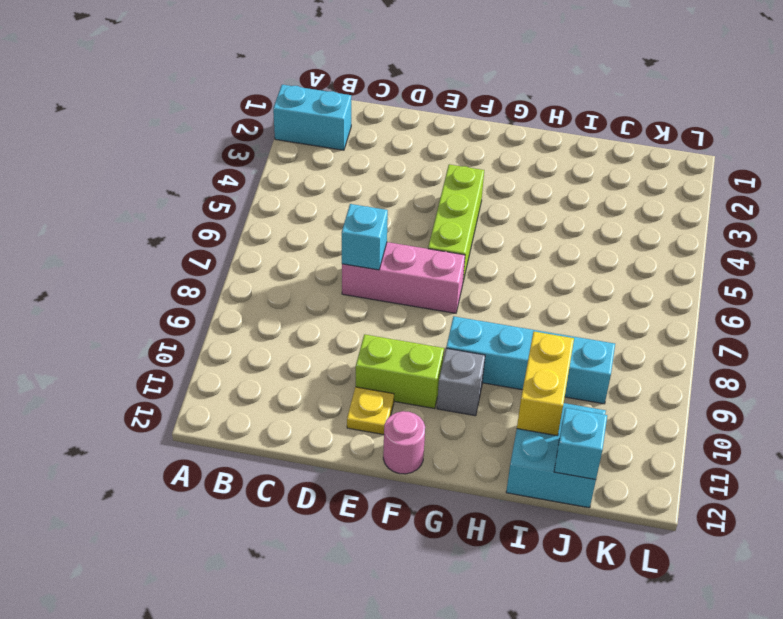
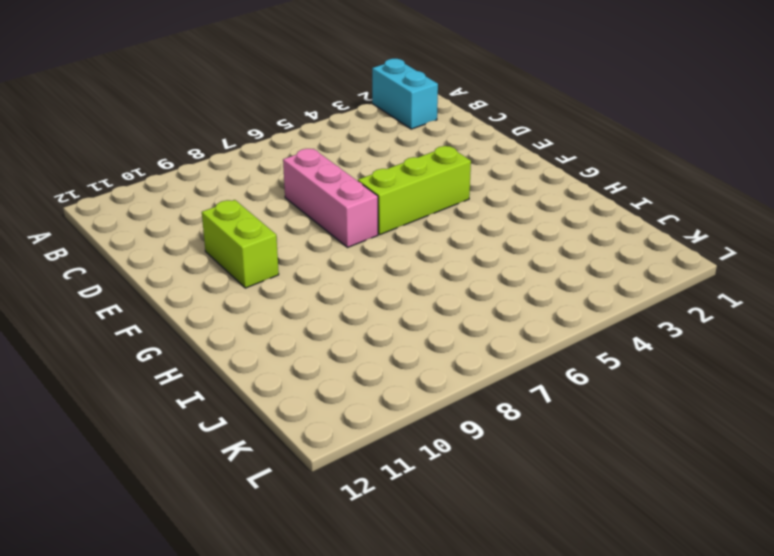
none -> yellow plate E11 level 1
none -> pink round brick F12 level 1
none -> cyan brick G9:J9 level 1

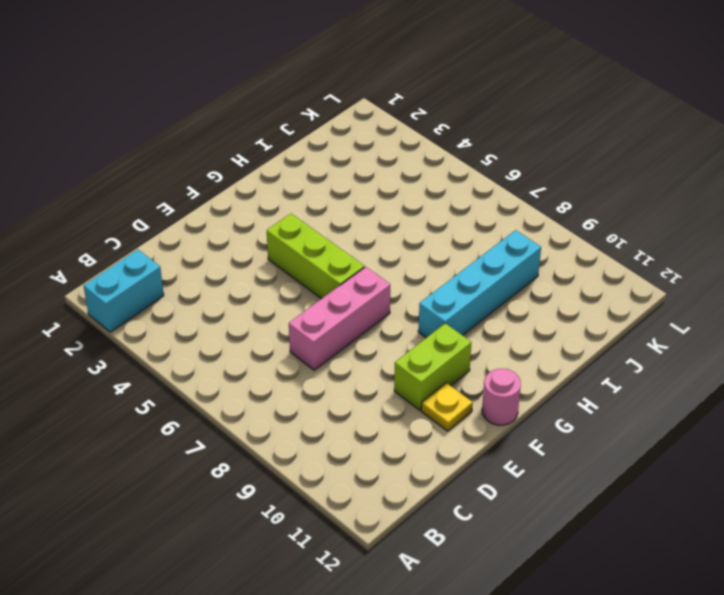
none -> grey brick G10 level 1
none -> cyan brick I11:J12 level 1
none -> cyan brick D7 level 2

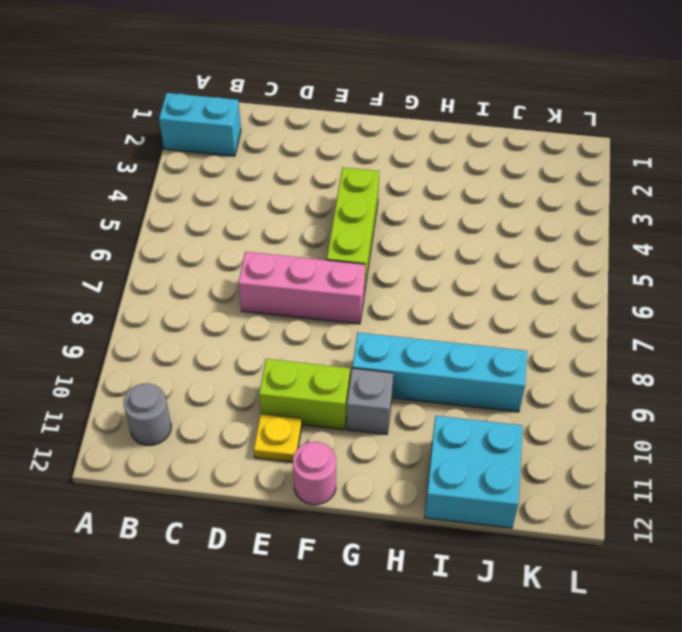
grey round brick B11 level 1 -> none
none -> cyan brick D7 level 2
none -> yellow brick I10:I11 level 2
none -> cyan brick J12 level 2

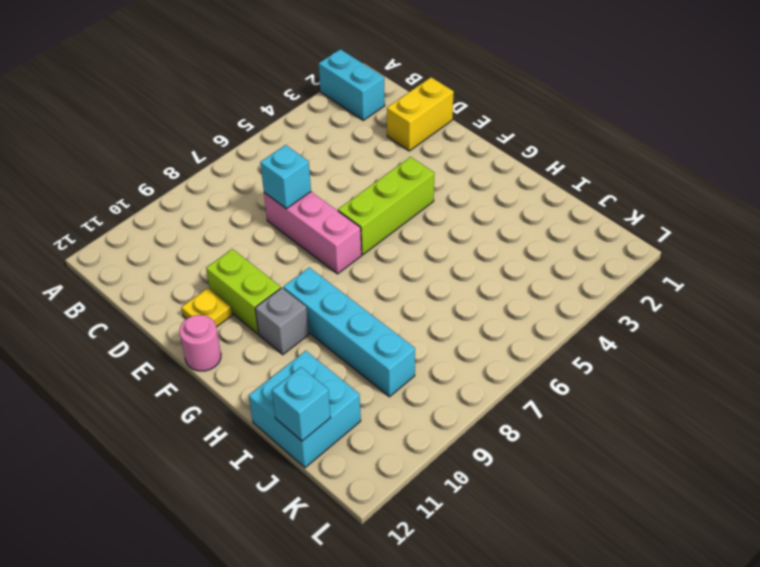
yellow brick D1:D2 level 1 -> yellow brick I10:I11 level 2

